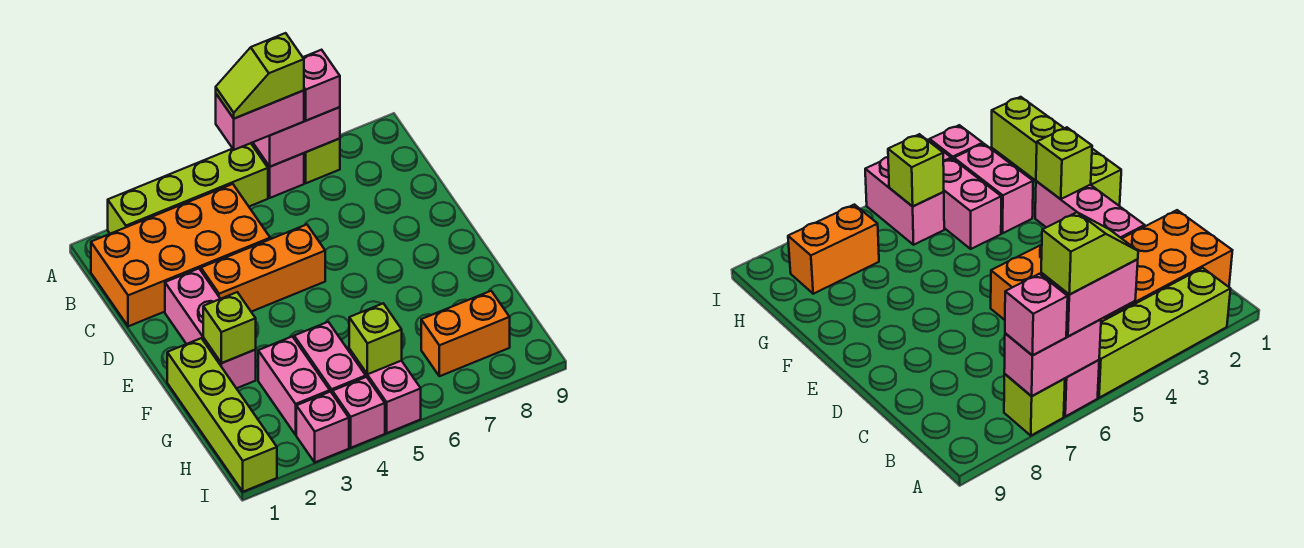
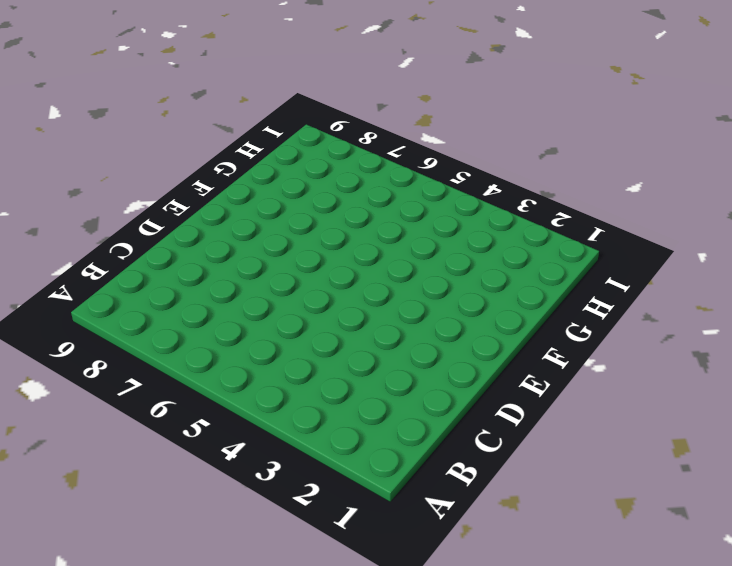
none -> lime brick A2:A5 level 1
none -> pink brick A6 level 1
none -> lime brick A7 level 1

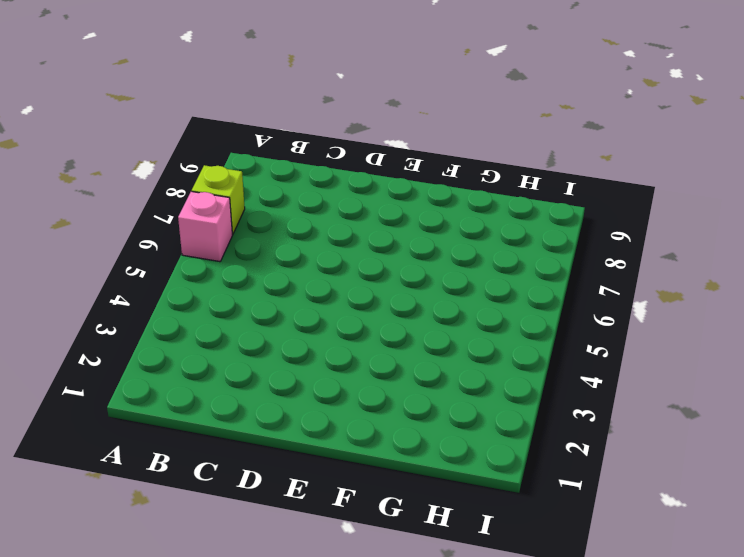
none -> lime brick A2:A5 level 1
none -> orange brick B1:C4 level 1
none -> pink brick D2:F2 level 1

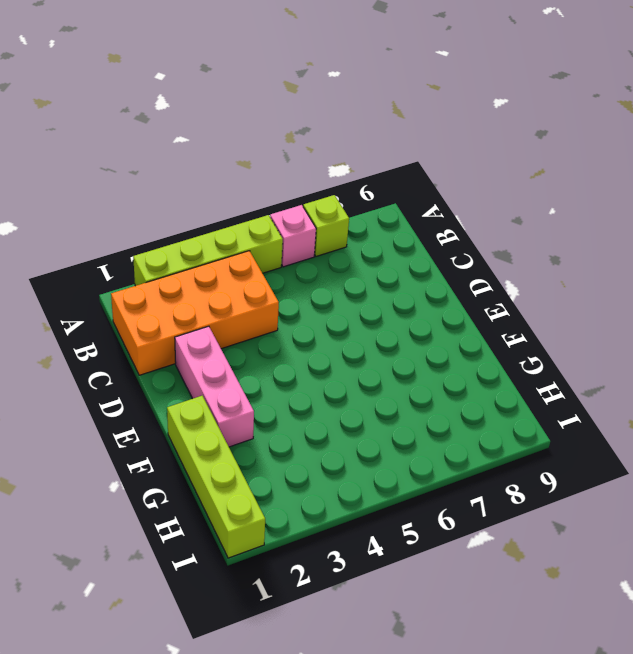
none -> orange brick D3:D5 level 1
none -> pink brick G3:H3 level 1
none -> pink brick G4:H4 level 1

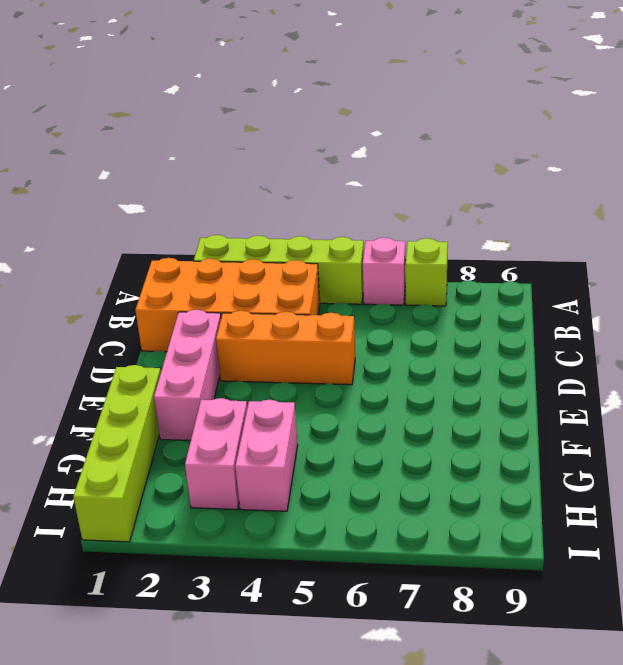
none -> pink brick H5:I5 level 1
none -> orange brick H7:H8 level 1
none -> pink brick I3 level 1

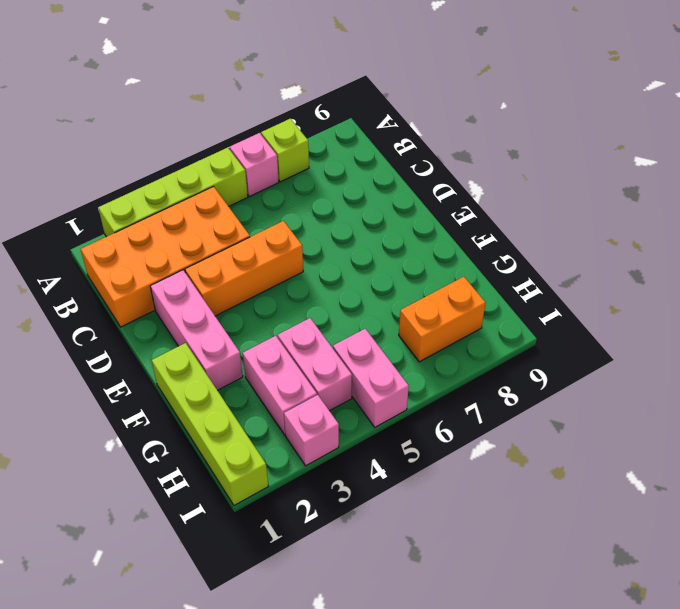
none -> pink brick I4 level 1
none -> pink brick A6:A7 level 2
none -> lime brick F2 level 2

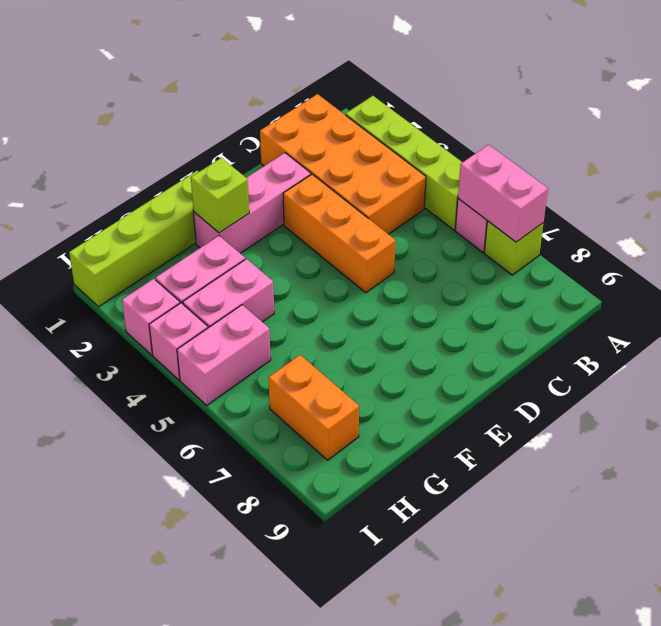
none -> lime brick H5 level 2
none -> pink brick A5:A6 level 3
none -> pink brick A7 level 3

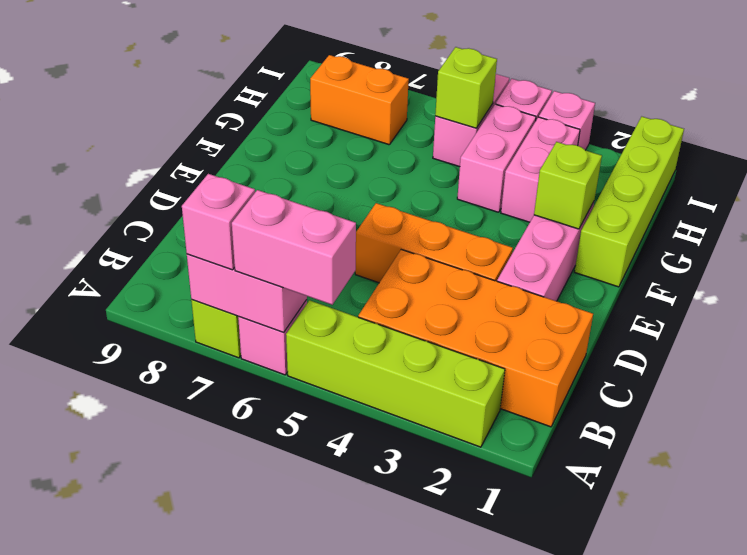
none -> lime slope A5:A6 level 4 top 6

